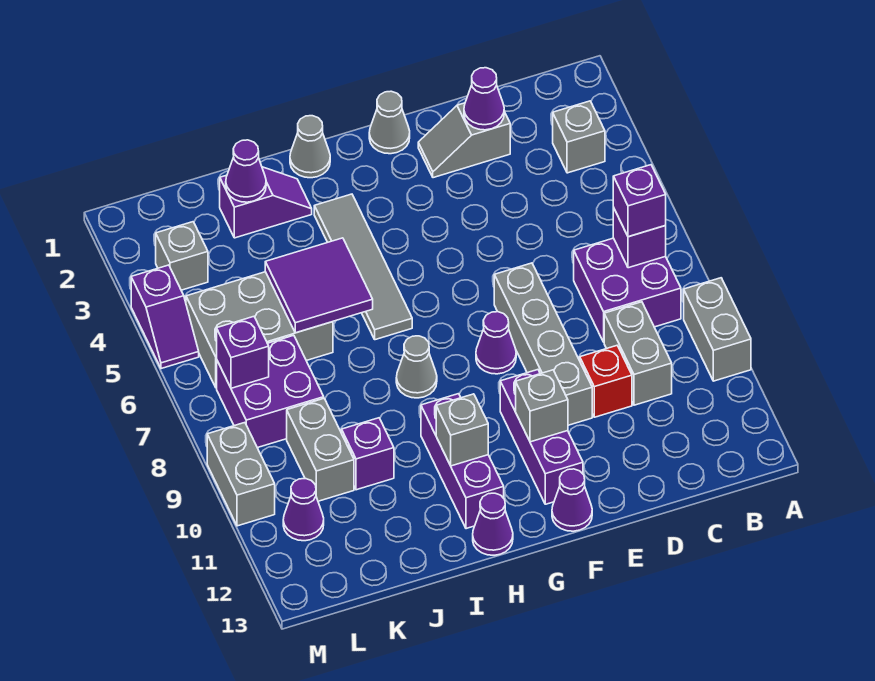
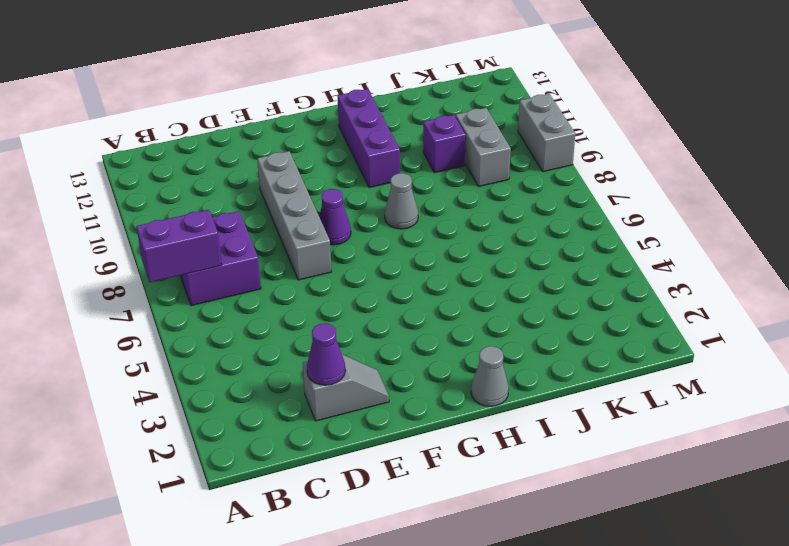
purple brick A7:B7 level 2 -> purple brick B7 level 2
none -> grey brick A9:A10 level 1
none -> grey brick B3 level 1
none -> grey brick C9:C10 level 1
none -> red brick D10 level 1

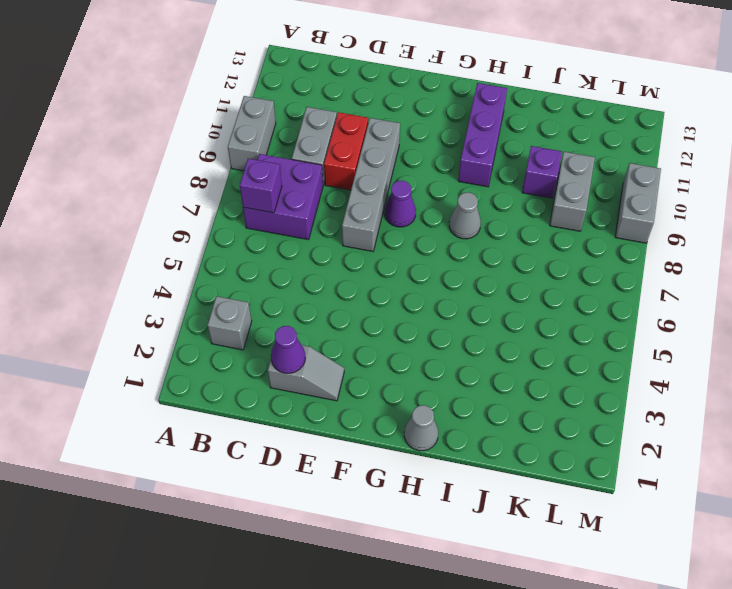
red brick D9:D10 level 1 -> red brick D10 level 1
none -> grey cone F1 level 1
none -> purple brick F10:F12 level 1
none -> purple cone F13 level 1
none -> grey tile H3:H6 level 1

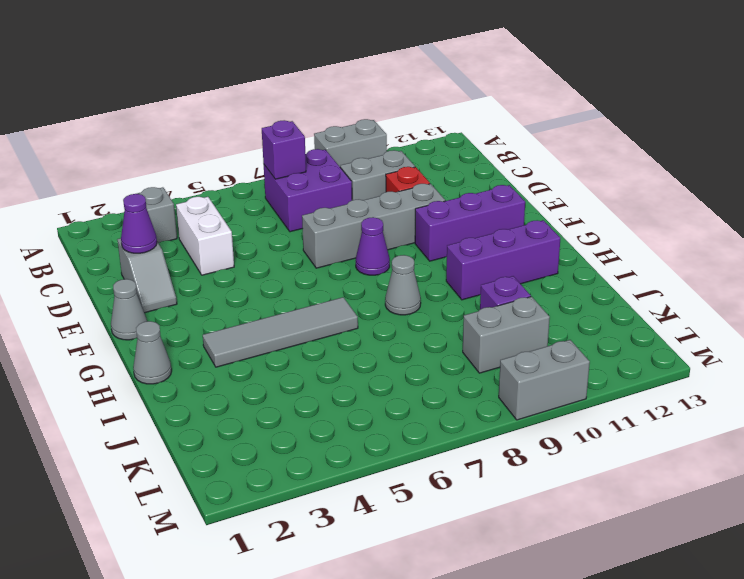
white brick C4:D4 level 1 -> none
none -> purple cone F13 level 1
none -> purple cone H13 level 1
none -> purple slope I2:J2 level 1 top J
none -> grey brick J5:L6 level 1

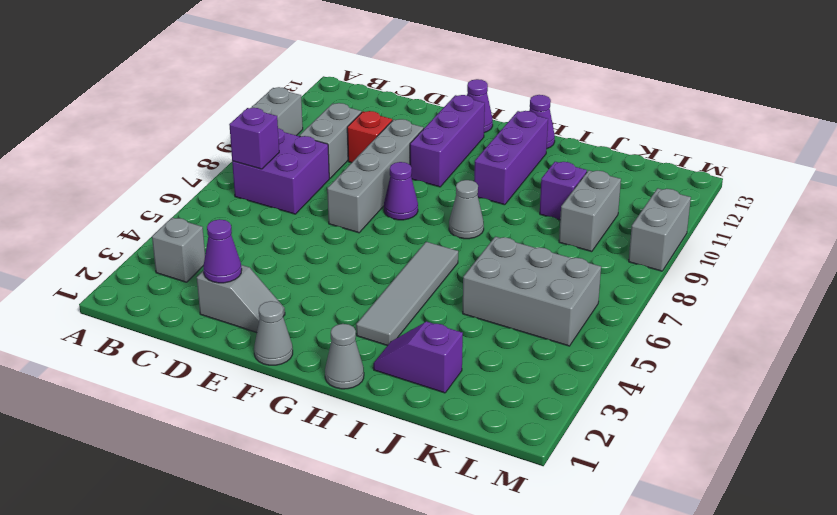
none -> purple brick K7:L8 level 1
none -> grey brick L3 level 1
none -> purple cone L11 level 1
none -> purple slope M4:M5 level 1 top 4

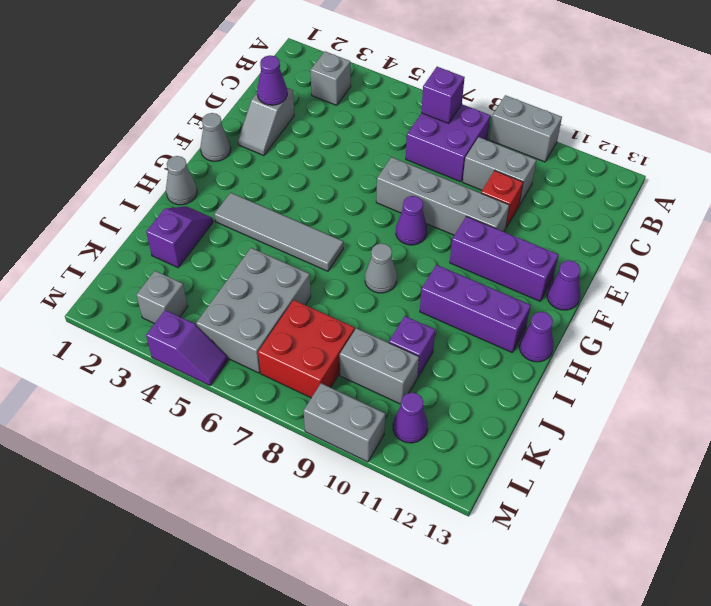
red brick K7:L8 level 1 -> purple brick K7:L8 level 1
none -> grey brick F11 level 2
none -> grey brick H11 level 2
none -> purple tile I5:J6 level 2
none -> purple cone J2 level 2

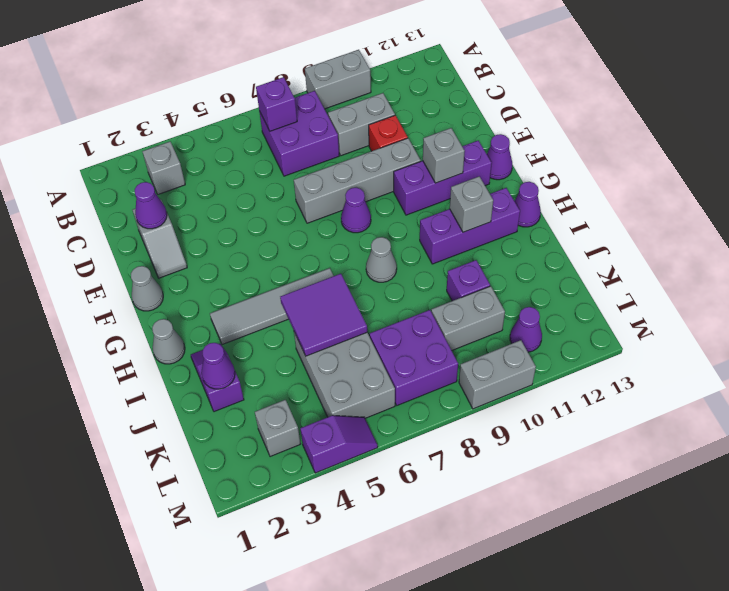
none -> purple brick L7 level 2
none -> purple brick B7 level 3

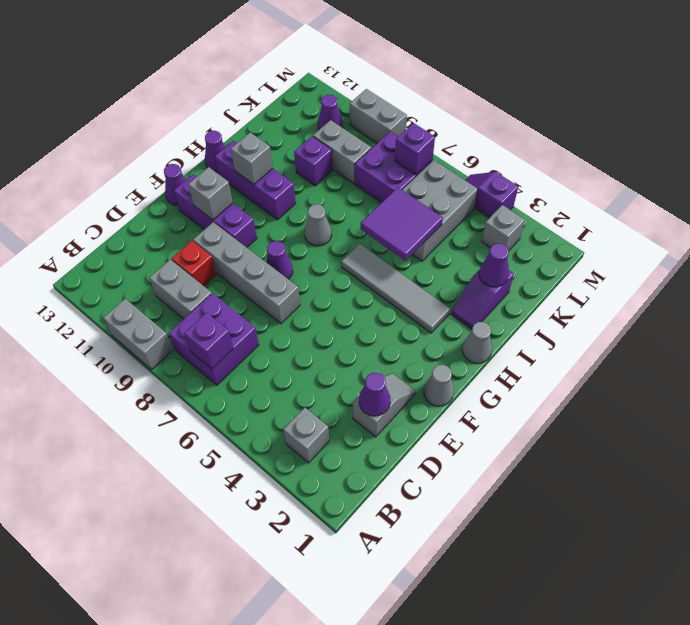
none -> purple brick B7 level 3

